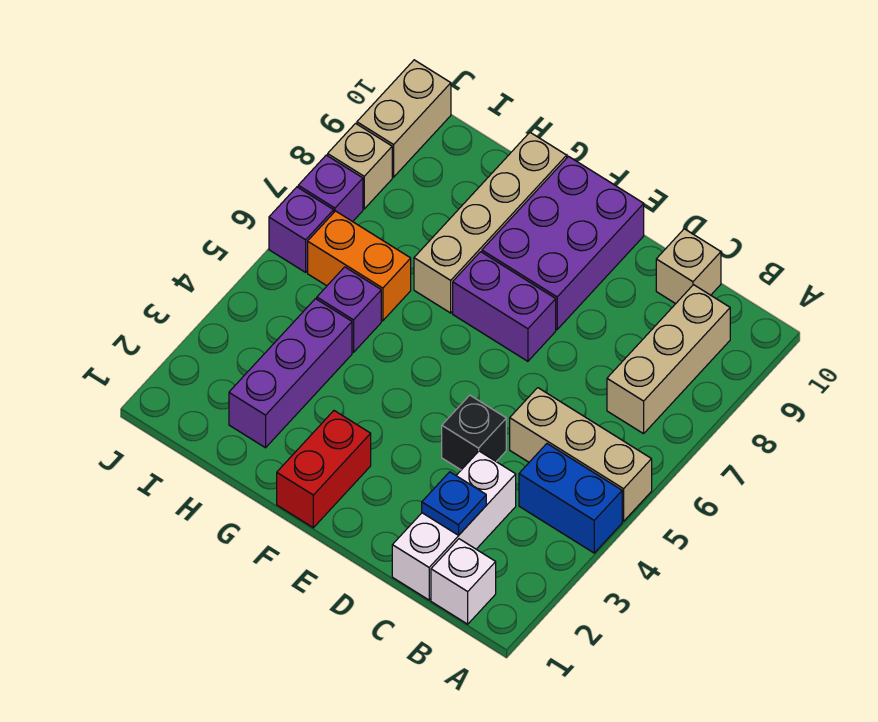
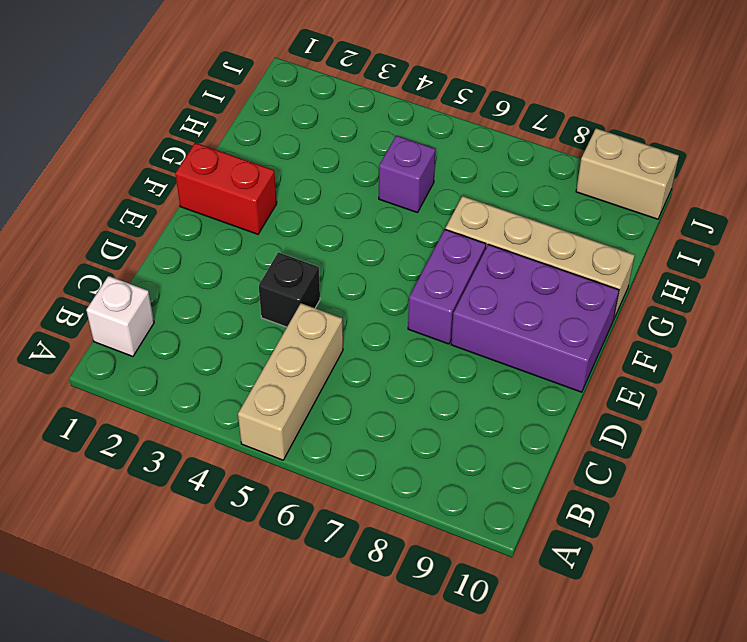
none -> blue brick A4:B4 level 1
none -> tan brick B7:B9 level 1
none -> white brick C1:C3 level 1

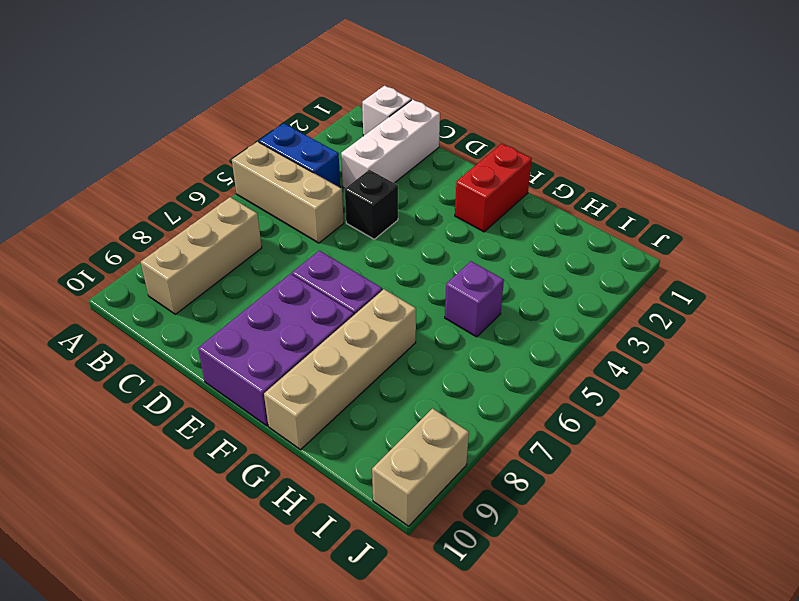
none -> tan brick C10 level 1
none -> purple brick H2:H4 level 1
none -> orange brick H6:I6 level 1

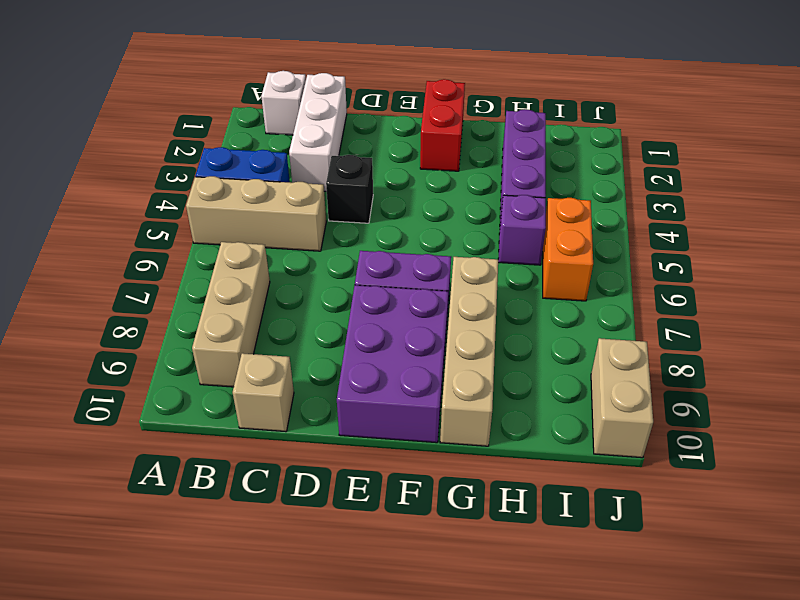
orange brick I5:I6 level 1 -> orange brick H6:I6 level 1
none -> purple brick J6 level 1
none -> purple brick J7 level 1
none -> tan brick J8 level 1

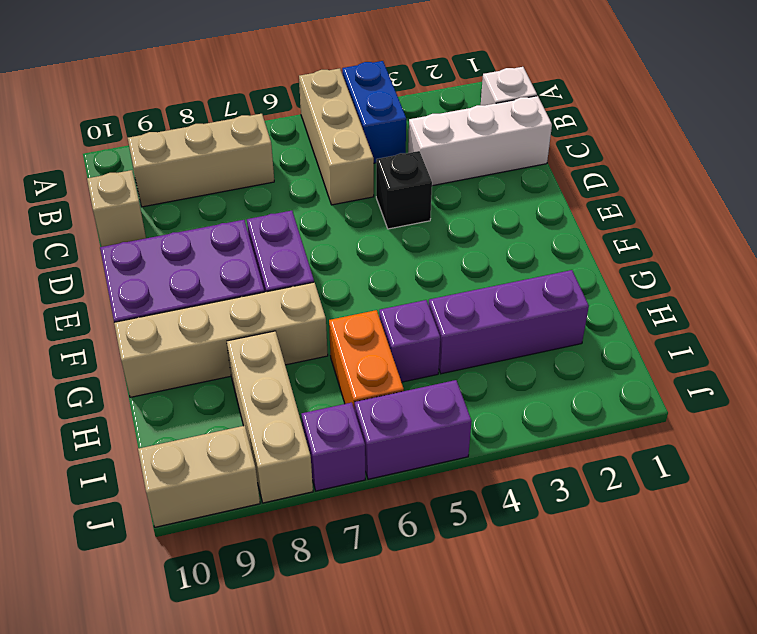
tan brick H8:J8 level 1 -> tan brick J8 level 1
purple brick J5:J6 level 1 -> purple brick J6 level 1
none -> red brick F1:F2 level 1
none -> blue plate C2 level 2

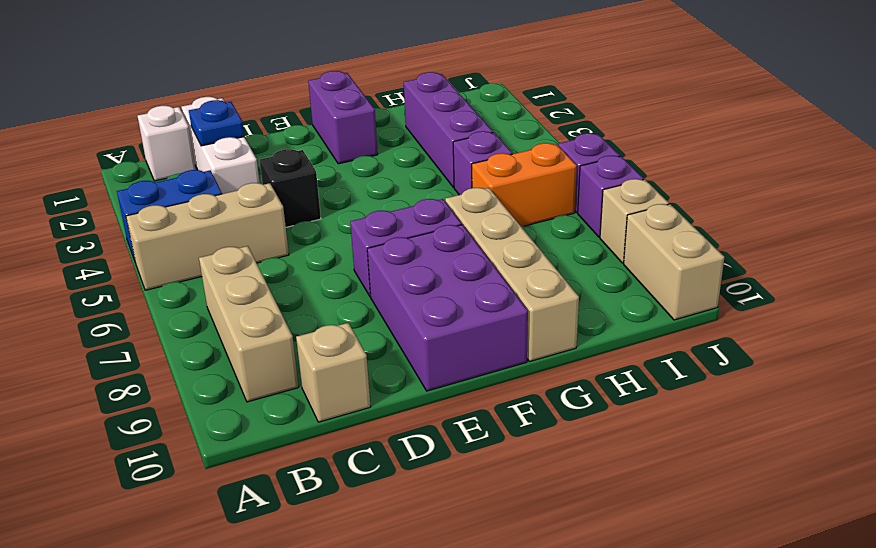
purple brick F1:F2 level 1 -> red brick F1:F2 level 1

